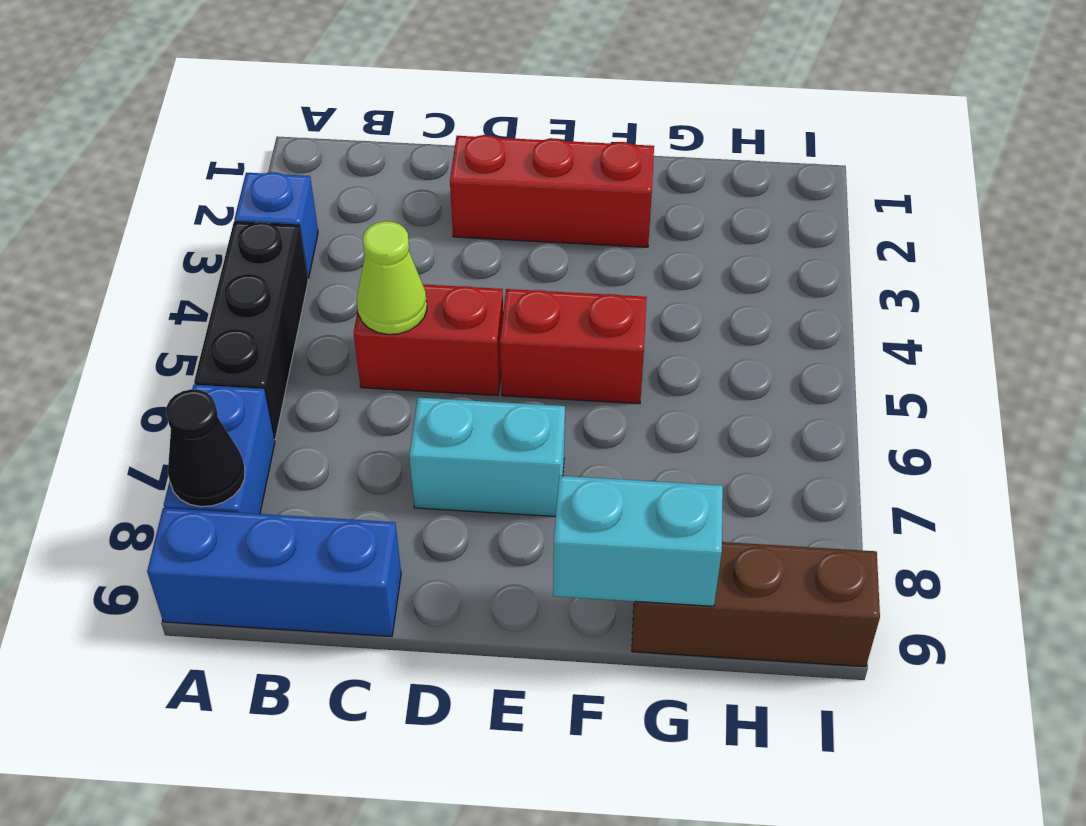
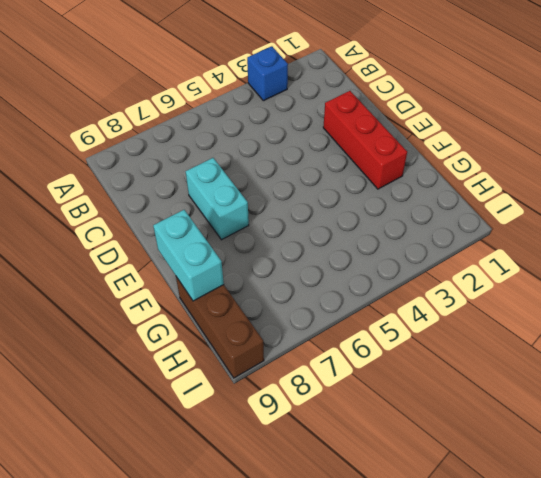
none -> black brick A4:A6 level 1
none -> blue brick A7:A8 level 1
none -> blue brick A9:C9 level 1

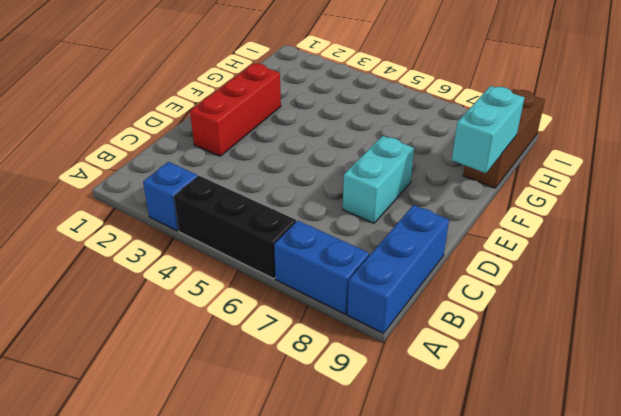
none -> red brick C5:D5 level 1
none -> red brick E5:F5 level 1
none -> black cone A8 level 2

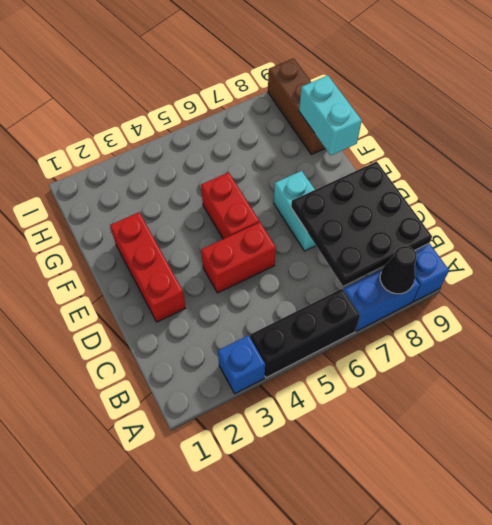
black plate B7:D9 level 2 -> none
red brick D4:D5 level 1 -> red brick C5:D5 level 1
none -> lime cone C5 level 2

